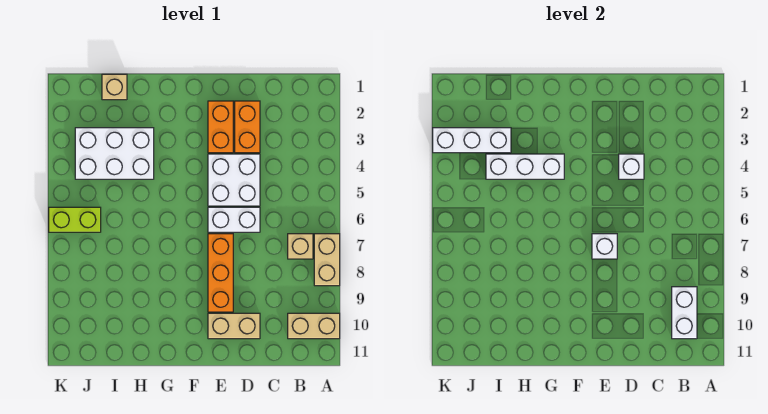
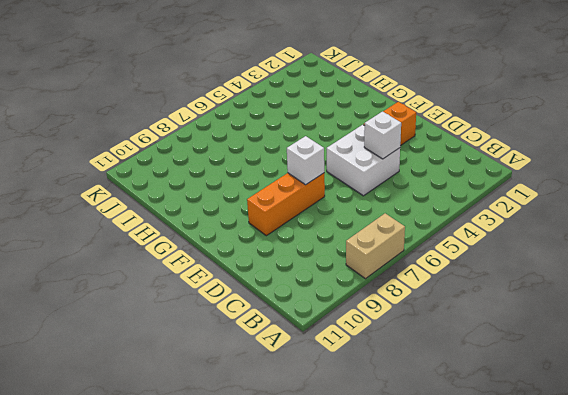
none -> tan brick A10:B10 level 1
none -> tan brick B7 level 1
none -> orange brick D2:D3 level 1

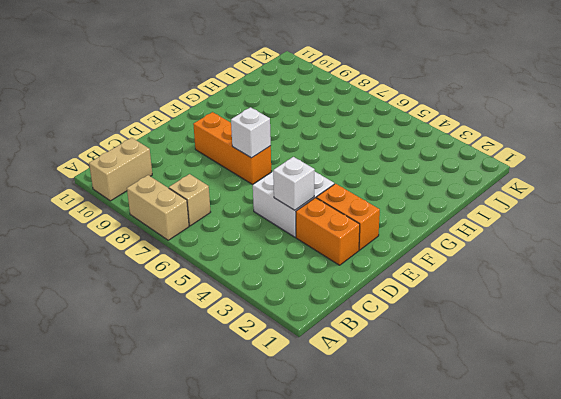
none -> white brick D6:E6 level 1
none -> tan brick D10:E10 level 1
none -> white brick H3:J4 level 1

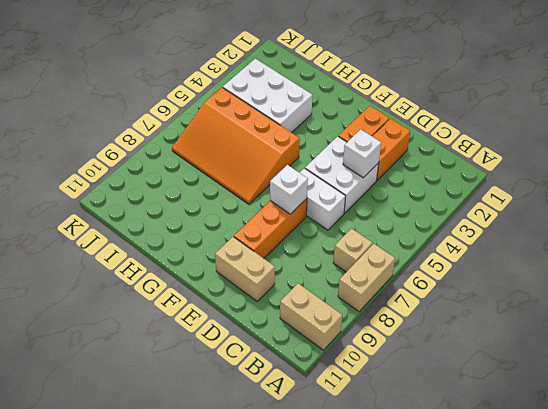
orange slope G5:J7 level 1 top 5 -> lime brick J6:K6 level 1
none -> tan brick I1 level 1
none -> white brick B9:B10 level 2
none -> white brick G4:I4 level 2

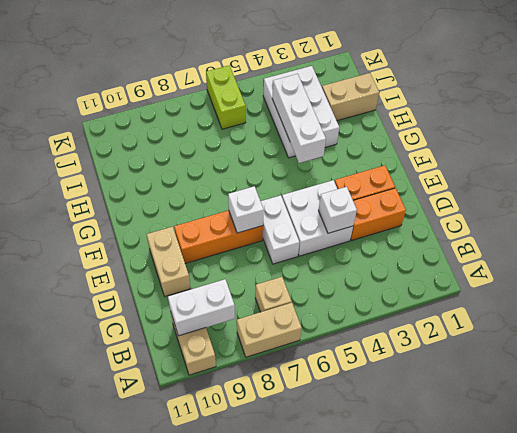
tan brick I1:I2 level 1 -> tan brick I1 level 1
none -> white brick I3:K3 level 2

